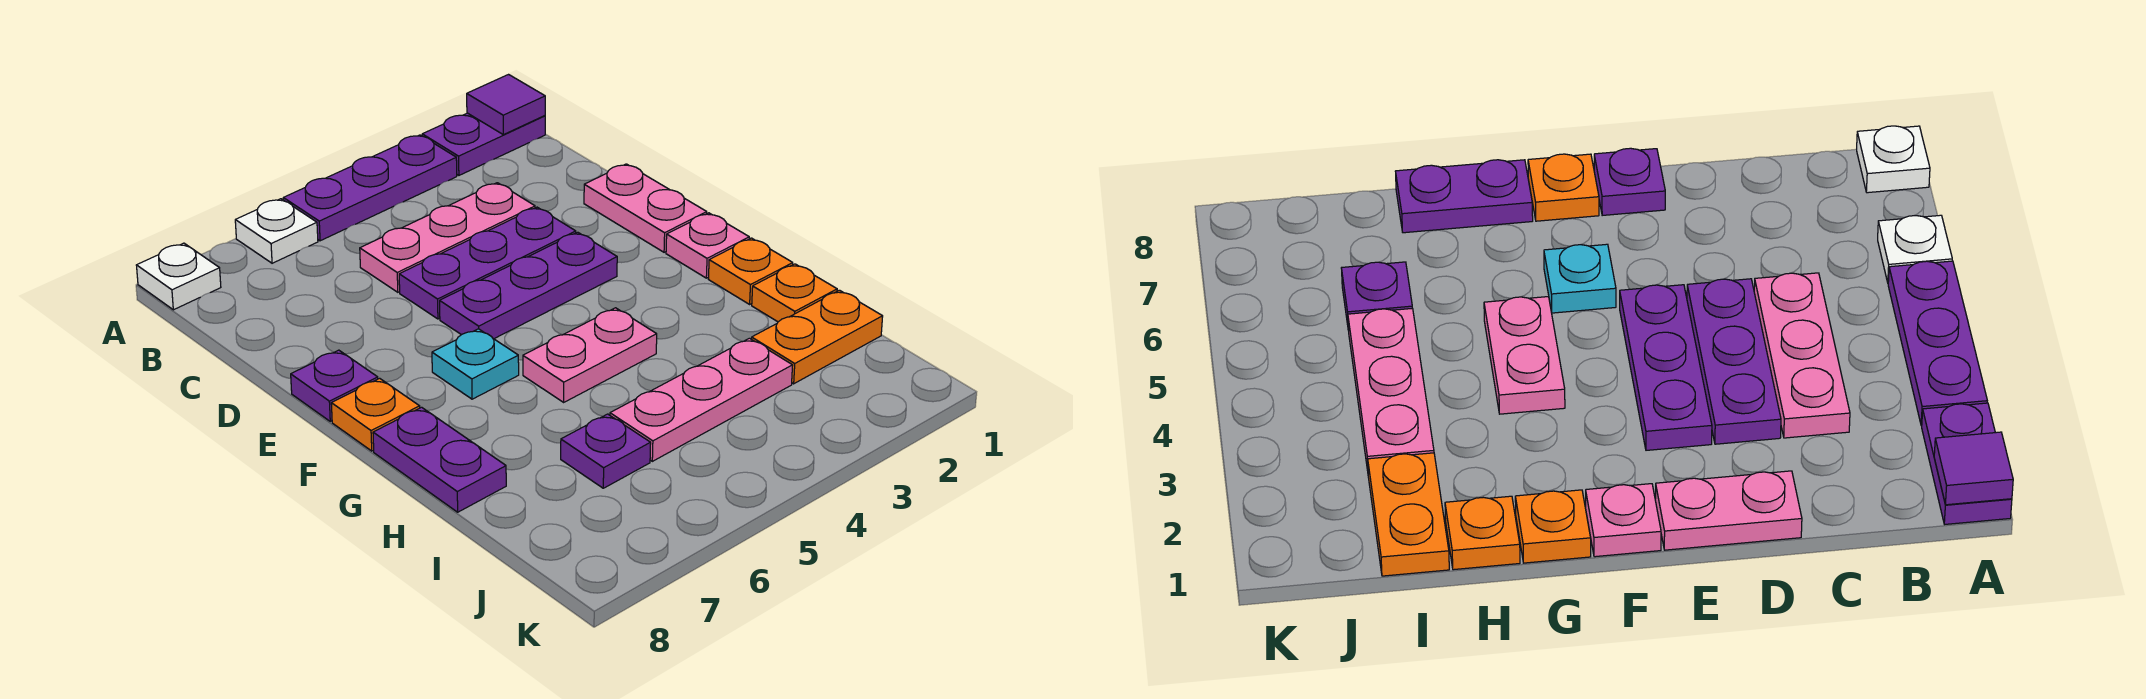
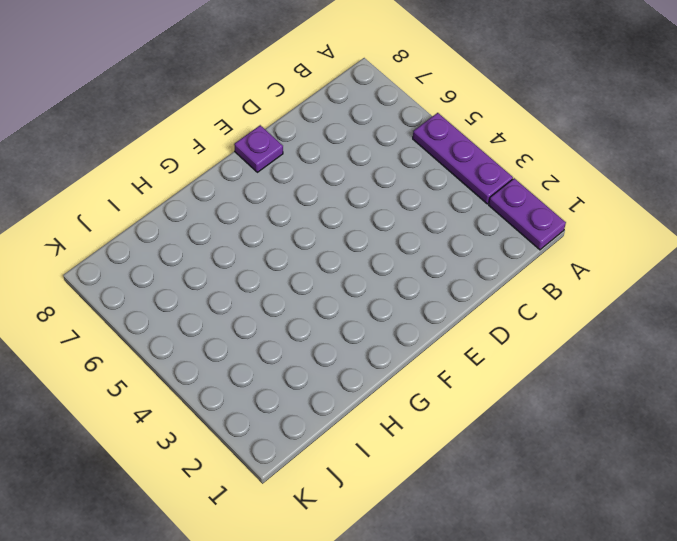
none -> white plate A6 level 1
none -> white plate A8 level 1
none -> pink plate C3:C5 level 1

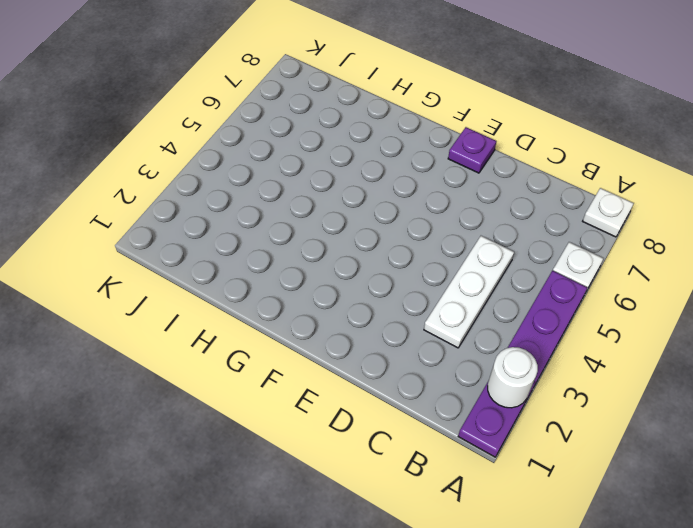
white round brick A2 level 2 -> none
white plate C3:C5 level 1 -> pink plate C3:C5 level 1
none -> pink plate D1:E1 level 1
none -> purple plate D3:D5 level 1
none -> purple plate E3:E5 level 1

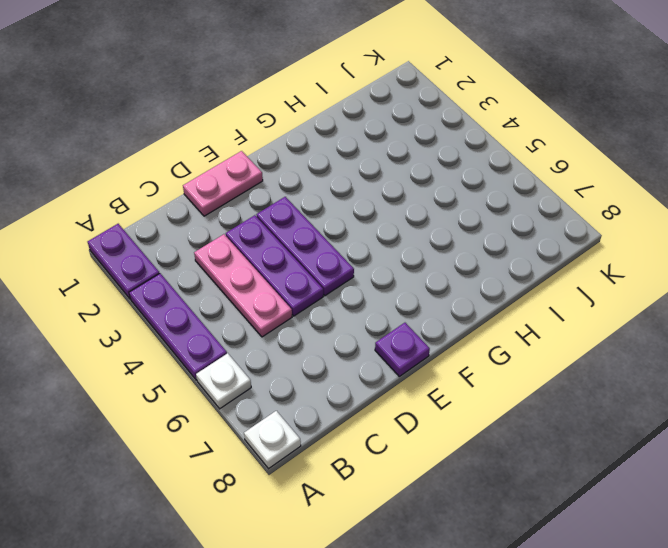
none -> pink plate F1 level 1
none -> cyan plate F6 level 1
none -> orange plate F8 level 1

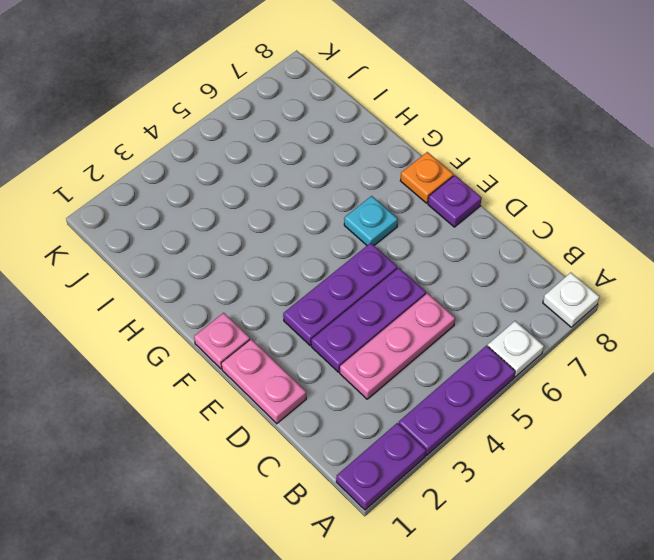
none -> orange plate G1 level 1
none -> pink plate G4:G5 level 1
none -> purple plate G8:H8 level 1

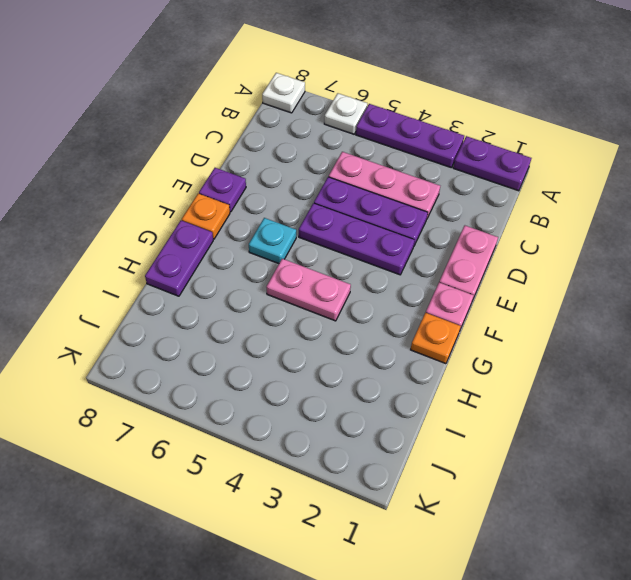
none -> orange plate H1 level 1
none -> orange plate I1:I2 level 1
none -> pink plate I3:I5 level 1

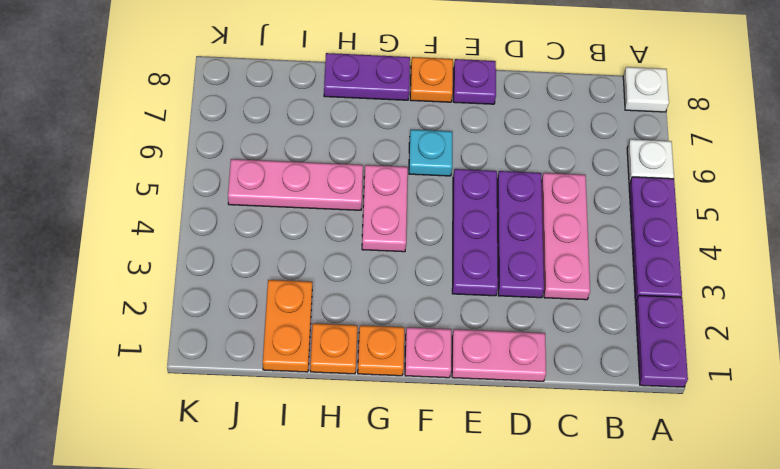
pink plate H5:J5 level 1 -> pink plate I3:I5 level 1
none -> purple plate I6 level 1
none -> purple tile A1 level 2

